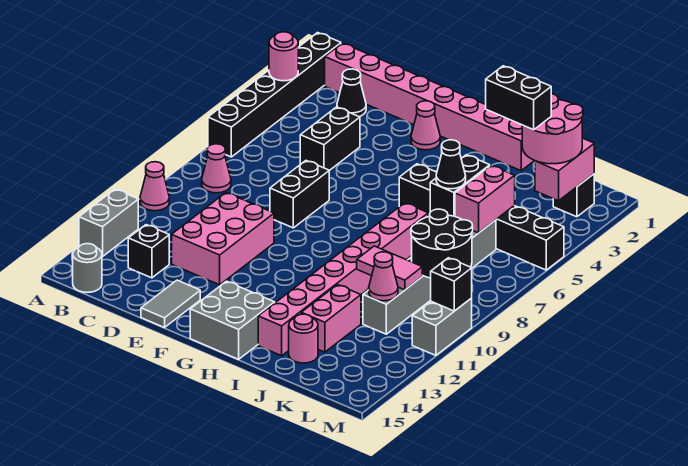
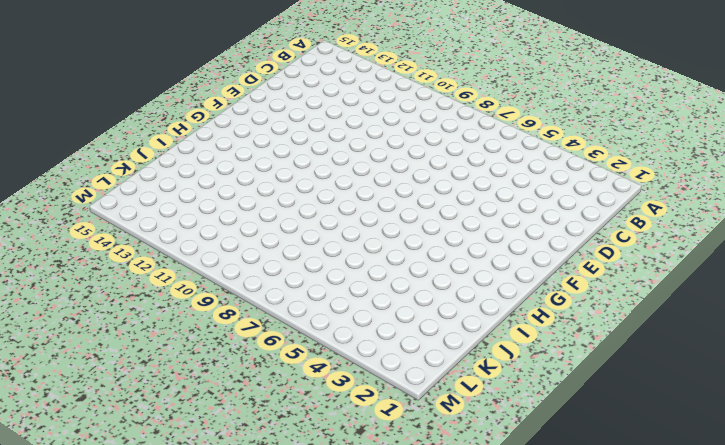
none -> black brick A1:A6 level 1
none -> pink cone A10 level 1
none -> grey brick A12:A13 level 1
none -> pink brick B1:I1 level 1

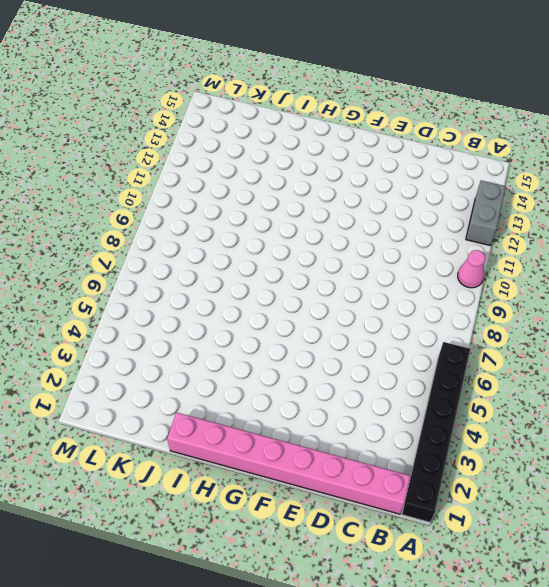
none -> pink cone B8 level 1
none -> grey round brick B15 level 1
none -> black cone C2 level 1
none -> black brick C13 level 1

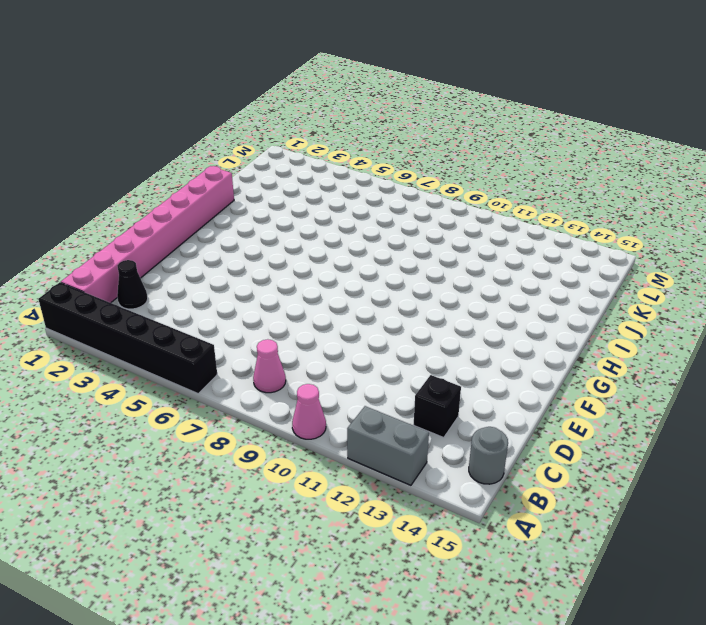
none -> black brick D4:D5 level 1
none -> pink brick D10:E12 level 1
none -> black brick E7:E8 level 1
none -> grey tile E14:E15 level 1

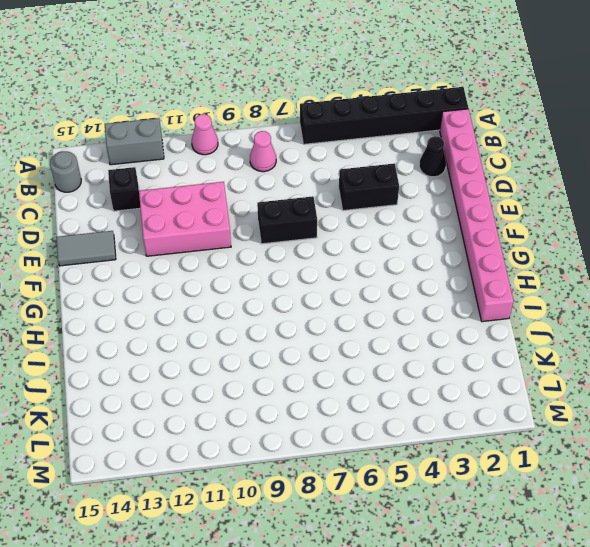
none -> pink cone F2 level 1
none -> grey brick G14:H15 level 1
none -> black brick H5:M5 level 1
none -> pink brick I7:I14 level 1

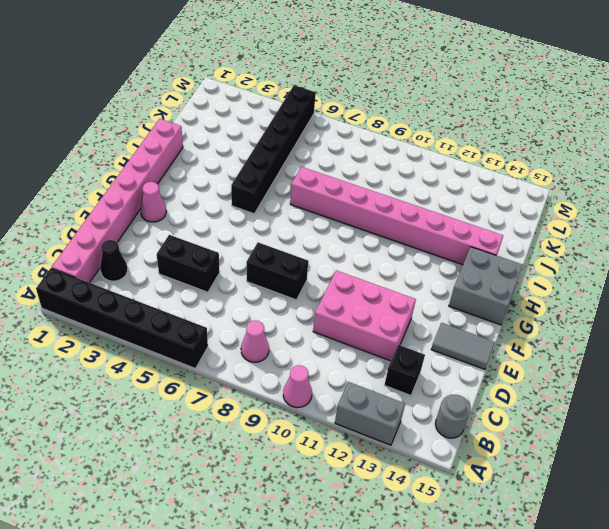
none -> pink brick J12:J13 level 1
none -> pink round brick J14 level 1
none -> grey brick K6:K11 level 1
none -> black brick L2 level 1

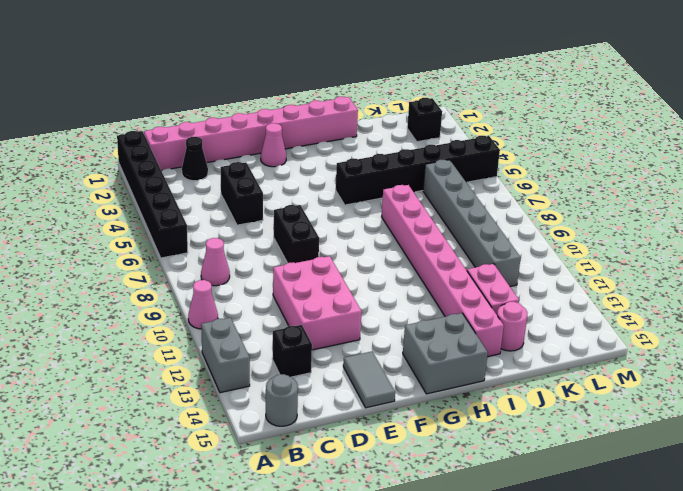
none -> grey brick M10:M11 level 1
none -> pink round brick A3 level 2
none -> black brick J5:J6 level 2
none -> pink tile J10:K10 level 2

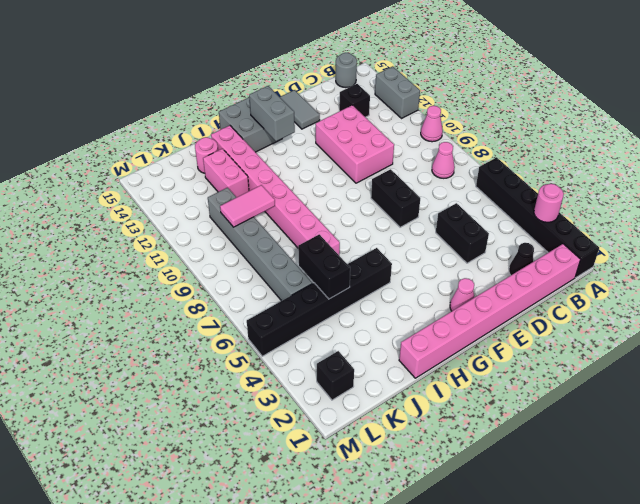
grey brick G13:G14 level 2 -> grey brick M10:M11 level 1
none -> pink brick K5:K6 level 2
none -> black round brick K8:L9 level 2
none -> pink cone K11 level 2
none -> pink brick L2:L3 level 2

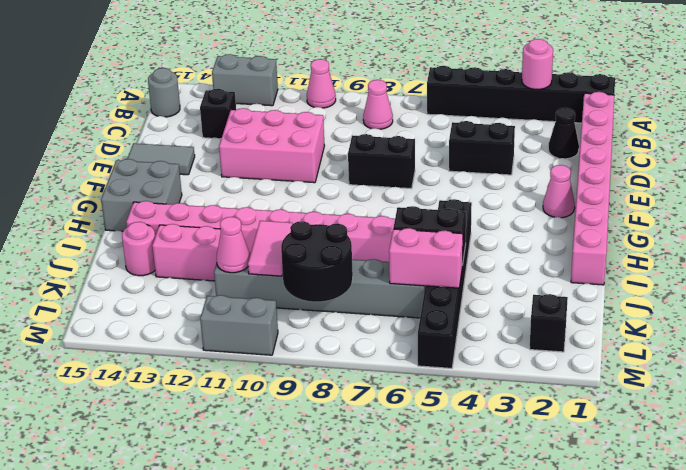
none -> pink brick L2:L3 level 2
none -> black brick M10 level 2
none -> black cone J6 level 3
none -> pink round brick K2:L3 level 3

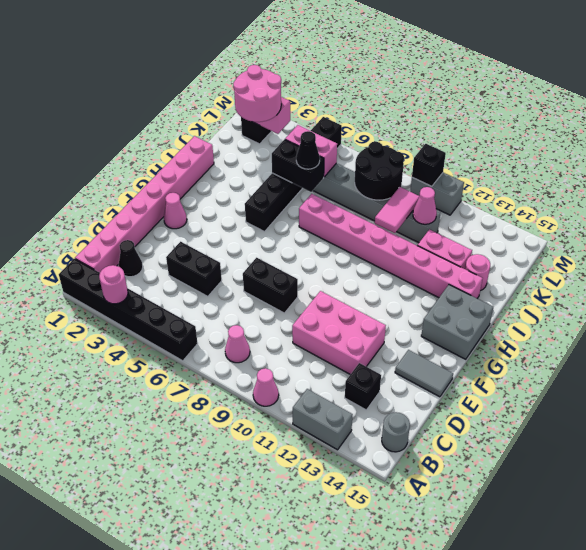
none -> black brick J3:K3 level 4

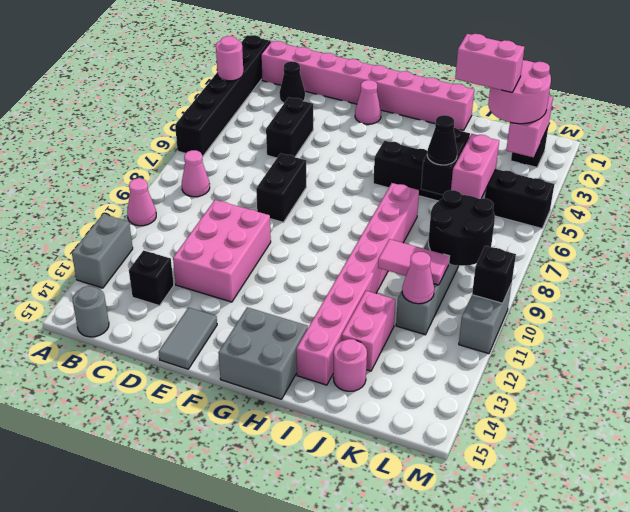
pink brick J3:K3 level 4 -> black brick J3:K3 level 4

